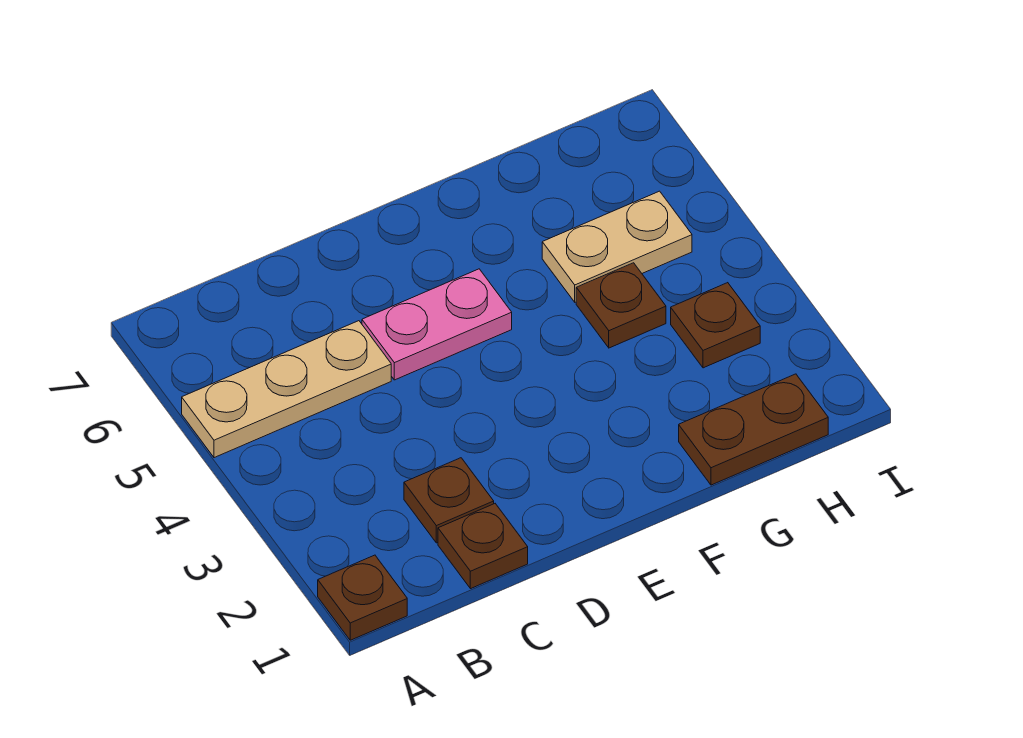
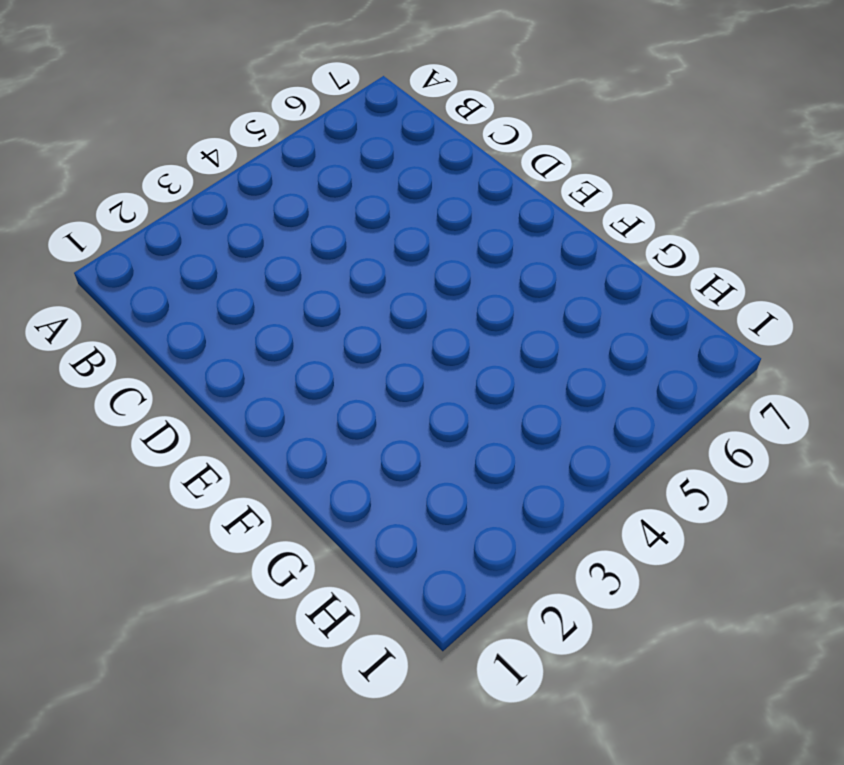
none -> brown plate A1 level 1
none -> tan plate A5:C5 level 1

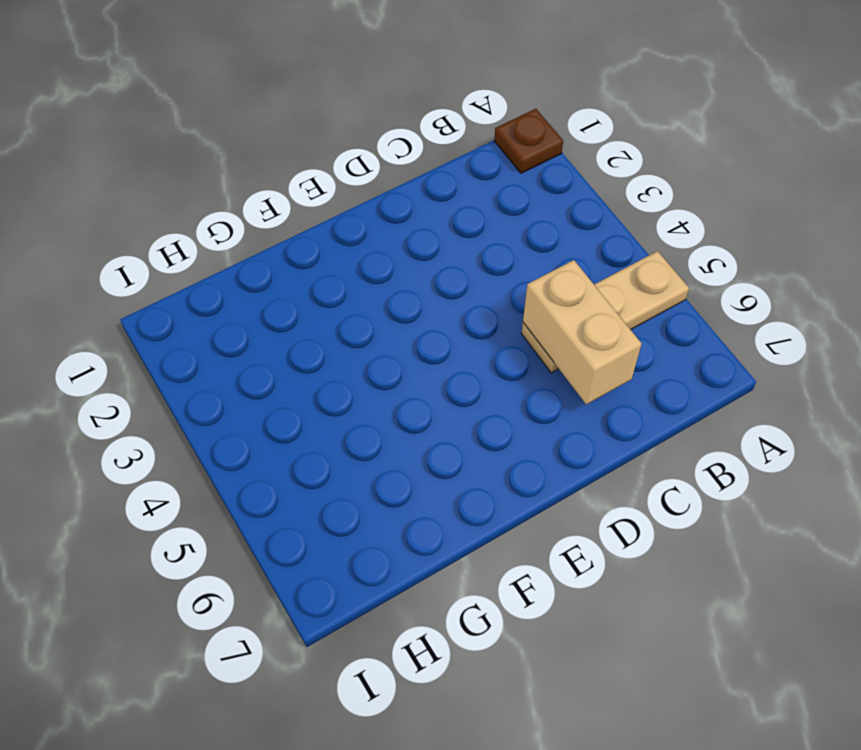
tan brick C5:C6 level 2 -> none
none -> brown plate C1 level 1
none -> brown plate C2 level 1

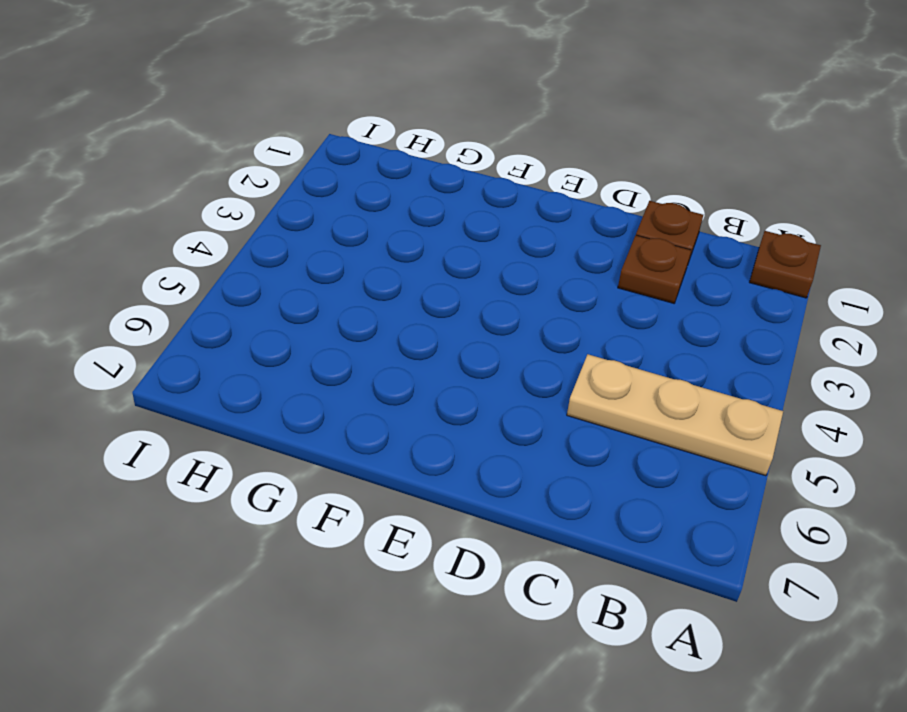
none -> pink plate D5:E5 level 1
none -> brown plate G1:H1 level 1

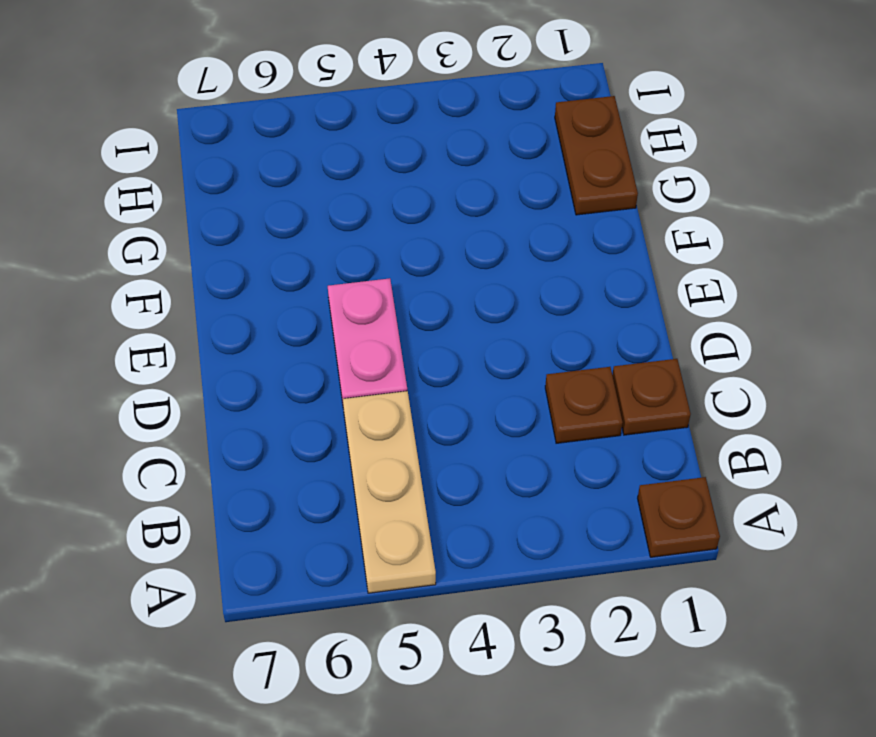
none -> brown plate G4 level 1
none -> tan plate G5:H5 level 1

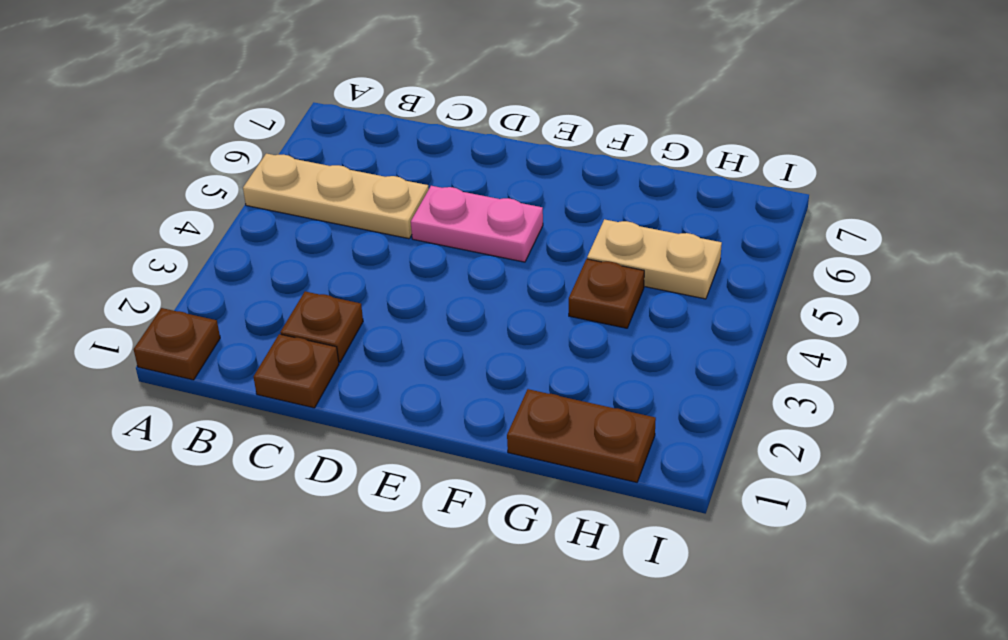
none -> brown plate H3 level 1

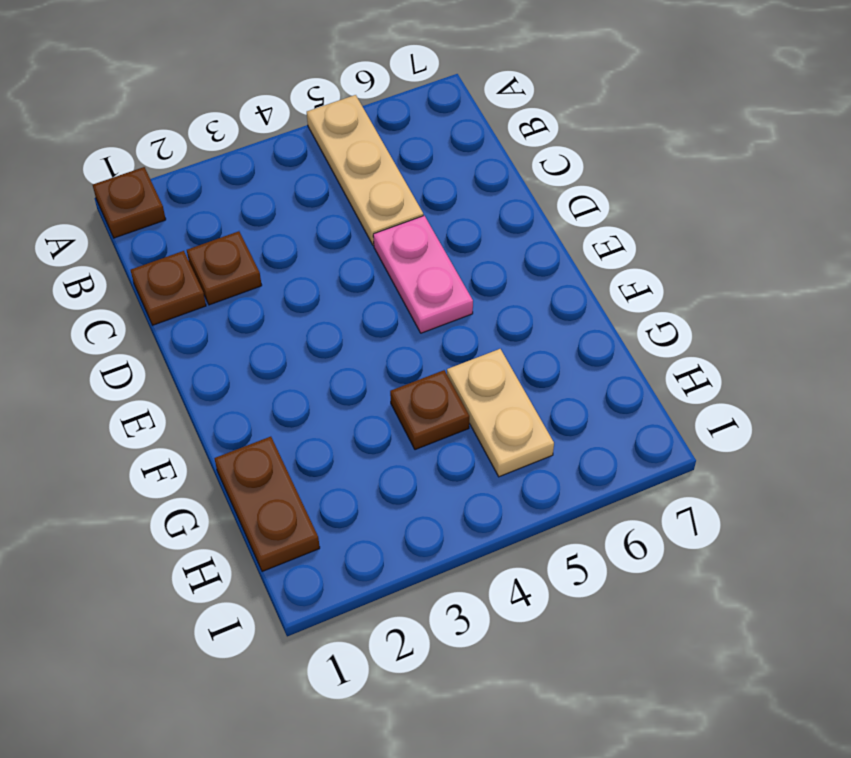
none -> brown plate H3 level 1

